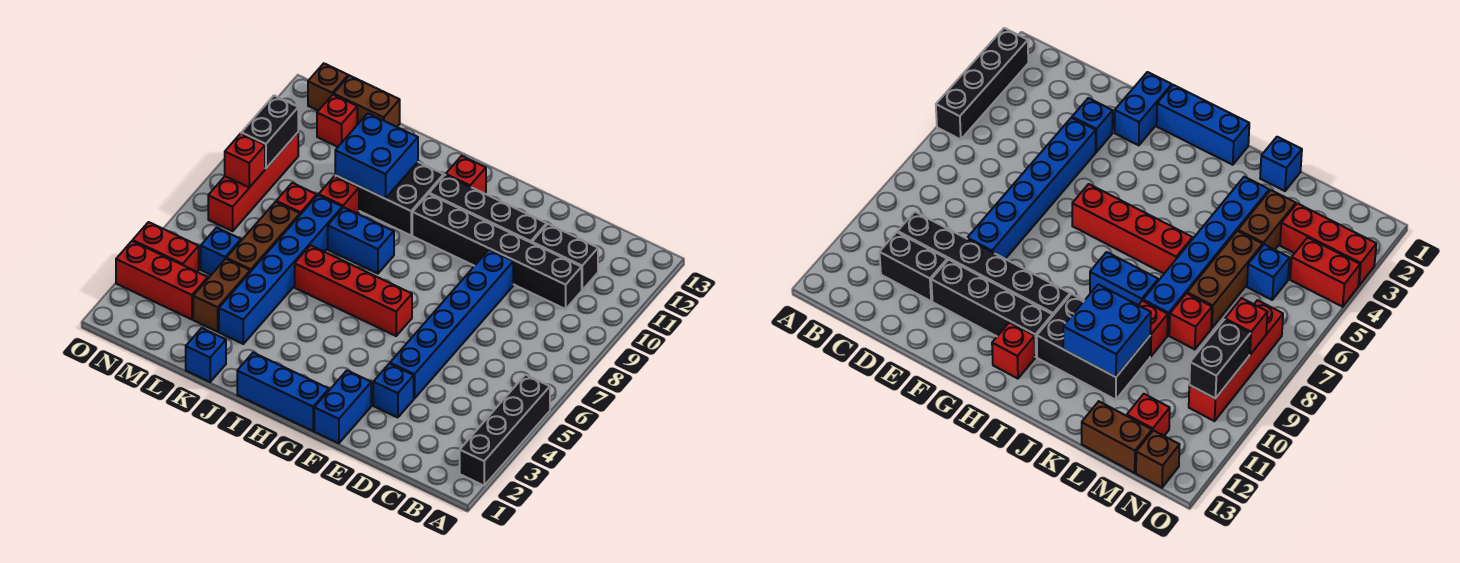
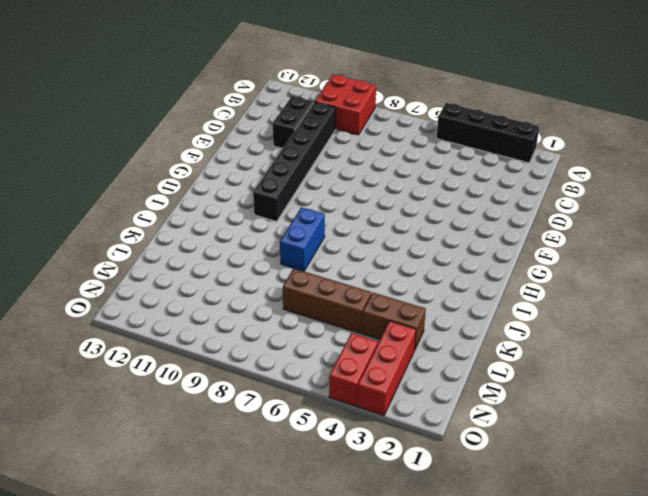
red brick A9:B10 level 1 -> none
none -> blue brick E3 level 1
none -> blue brick E4:E9 level 1
none -> black brick E11:H11 level 1

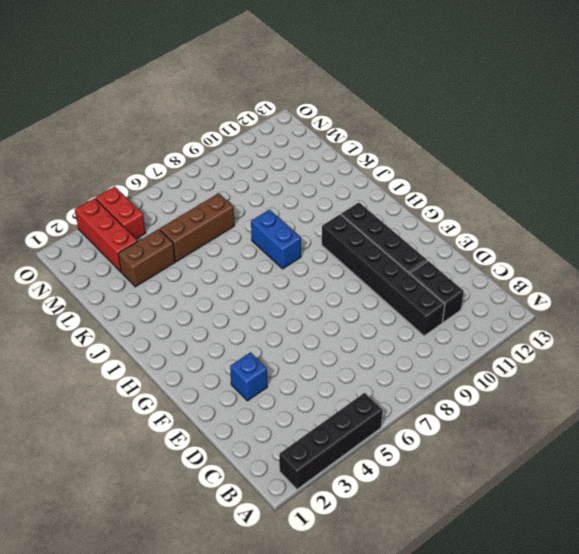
none -> blue brick E4:E9 level 1
none -> blue brick F1:F2 level 1
none -> blue brick G1:I1 level 1

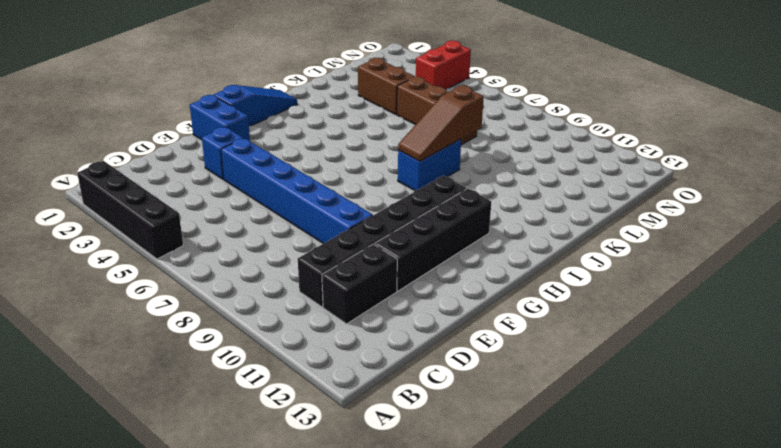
blue slope G1:I1 level 1 top G -> blue brick G1:I1 level 1
brown slope I8:K8 level 2 top K -> none
none -> red brick G6:J6 level 1
none -> red brick H12 level 1
none -> black brick I10:K11 level 1

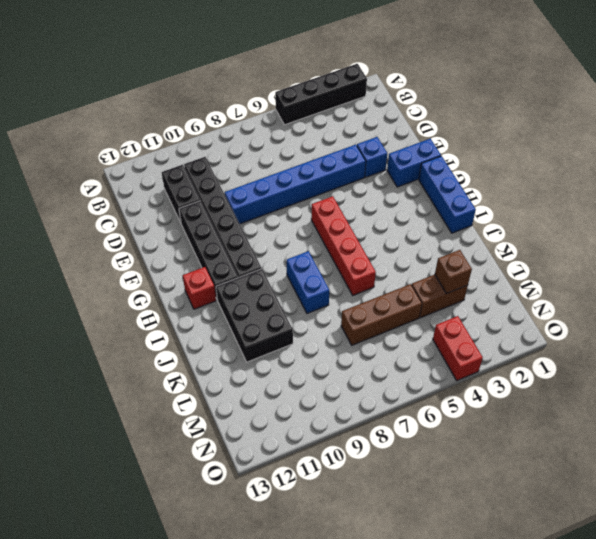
brown brick L3 level 2 -> brown brick N13 level 1
none -> blue brick K1 level 1
none -> blue brick K3:K8 level 1
none -> red brick K9 level 1

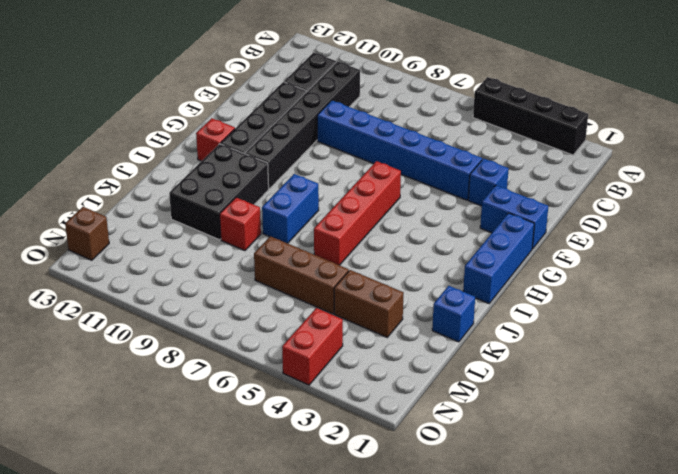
none -> blue brick K3:K8 level 1
none -> red brick L8 level 1
none -> brown brick L13:M13 level 1

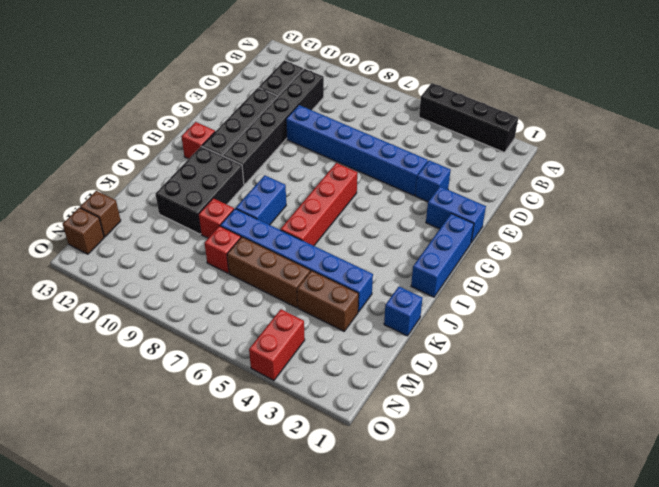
brown brick M13 level 1 -> brown brick L13:M13 level 1
none -> red brick M3:O3 level 1
none -> blue brick M5 level 1
none -> red brick M12 level 1

